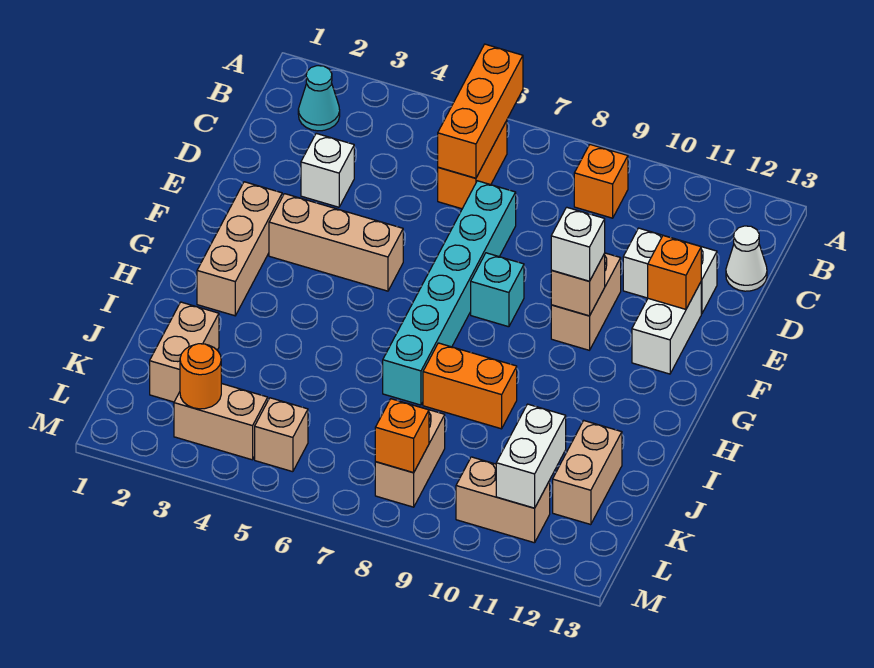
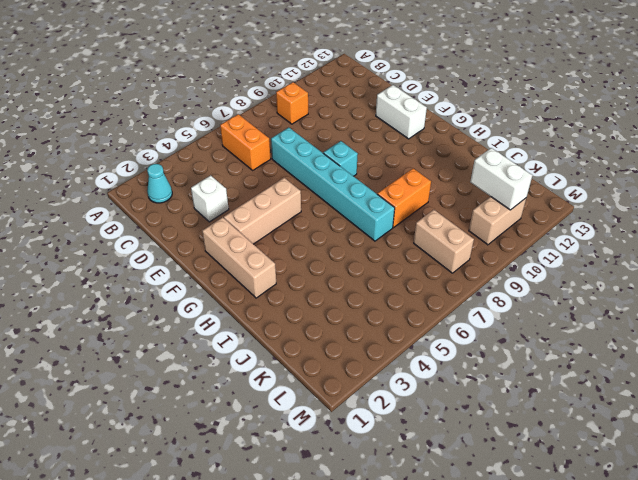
none -> white cone C13 level 1
none -> white brick D11:D12 level 1
none -> tan brick E10:F10 level 1

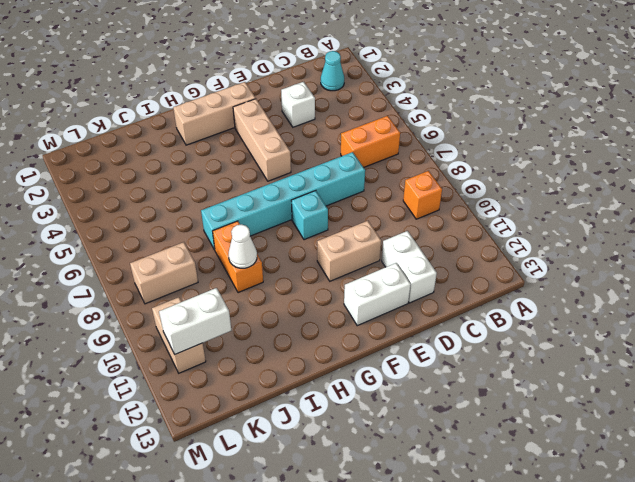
white cone I9 level 2 -> white cone C13 level 1
none -> tan brick J2:K2 level 1
none -> tan brick J12:K12 level 1
none -> tan brick L3:L4 level 1

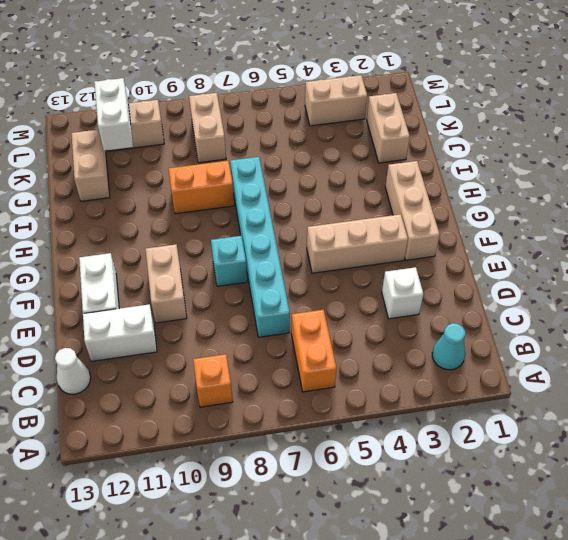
none -> tan brick L5 level 1
none -> orange brick A6:C6 level 2
none -> orange brick E12 level 2

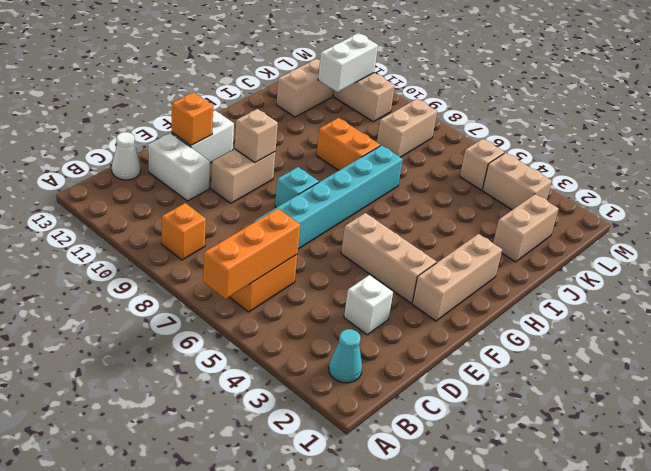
none -> orange round brick L3 level 2
none -> orange brick L8 level 2
none -> white brick F10 level 3

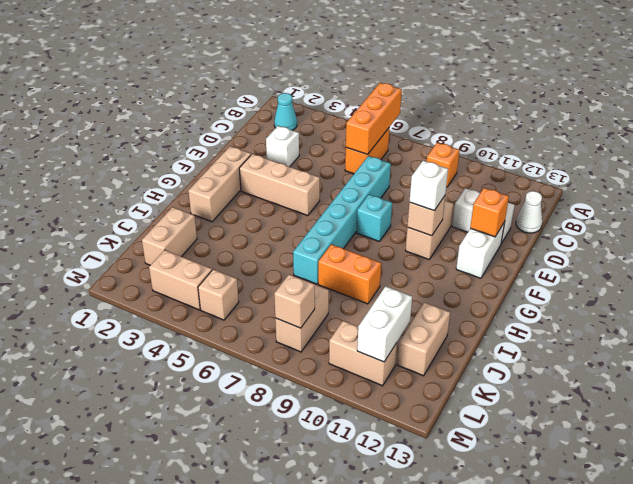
tan brick L8 level 2 -> orange brick L8 level 2
none -> orange round brick L3 level 2

